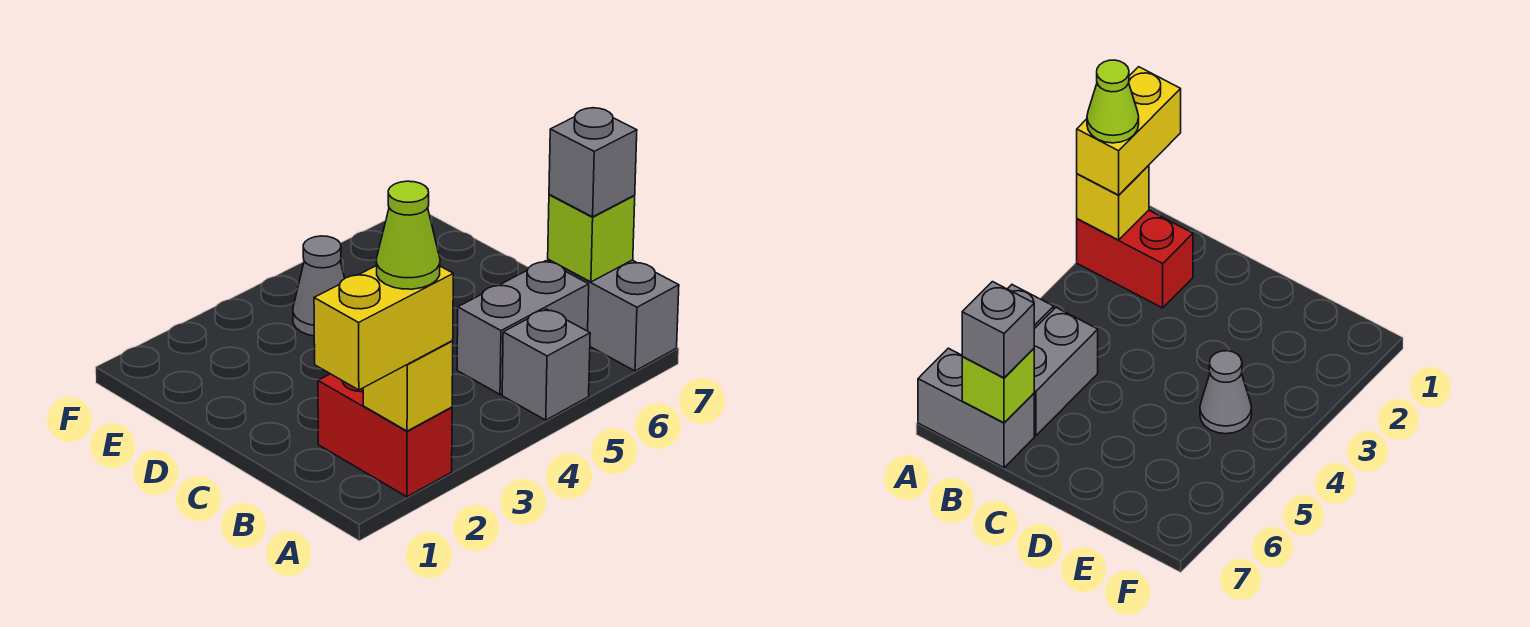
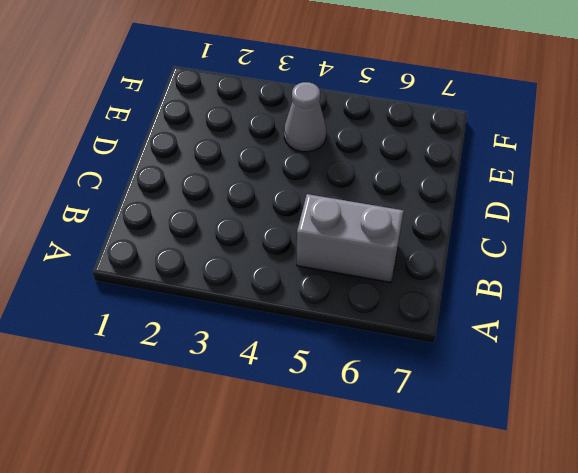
none -> red brick A2:B2 level 1
none -> grey brick A5 level 1

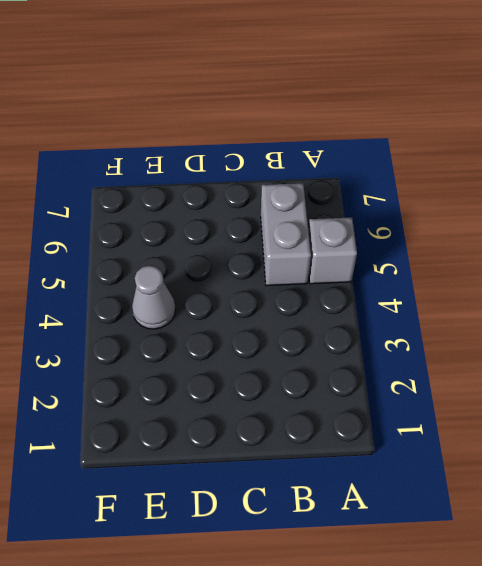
none -> red brick A2:B2 level 1
none -> grey brick A7:B7 level 1

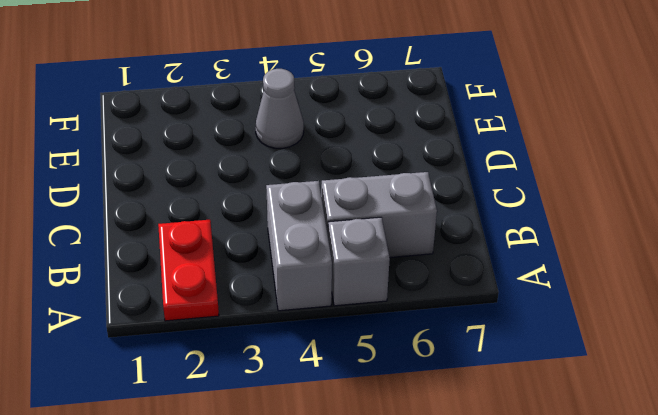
red plate A2:B2 level 1 -> red brick A2:B2 level 1
grey brick A4:B4 level 1 -> grey brick A7:B7 level 1
none -> yellow brick A2 level 2
none -> lime brick B7 level 2

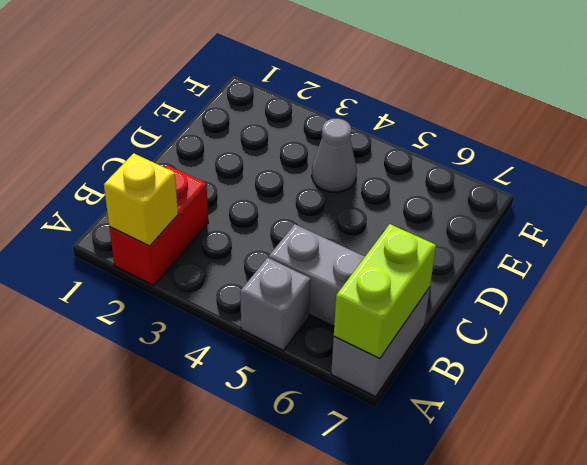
lime brick A7:B7 level 2 -> lime brick B7 level 2
none -> yellow brick A1:A2 level 3
none -> grey brick B7 level 3

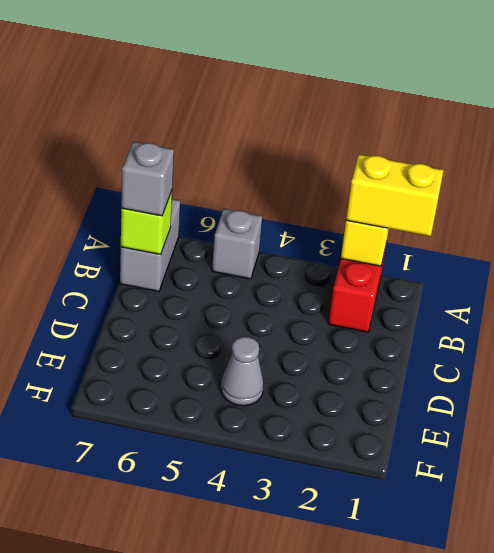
none -> grey brick B5:B6 level 1
none -> lime cone A2 level 4

